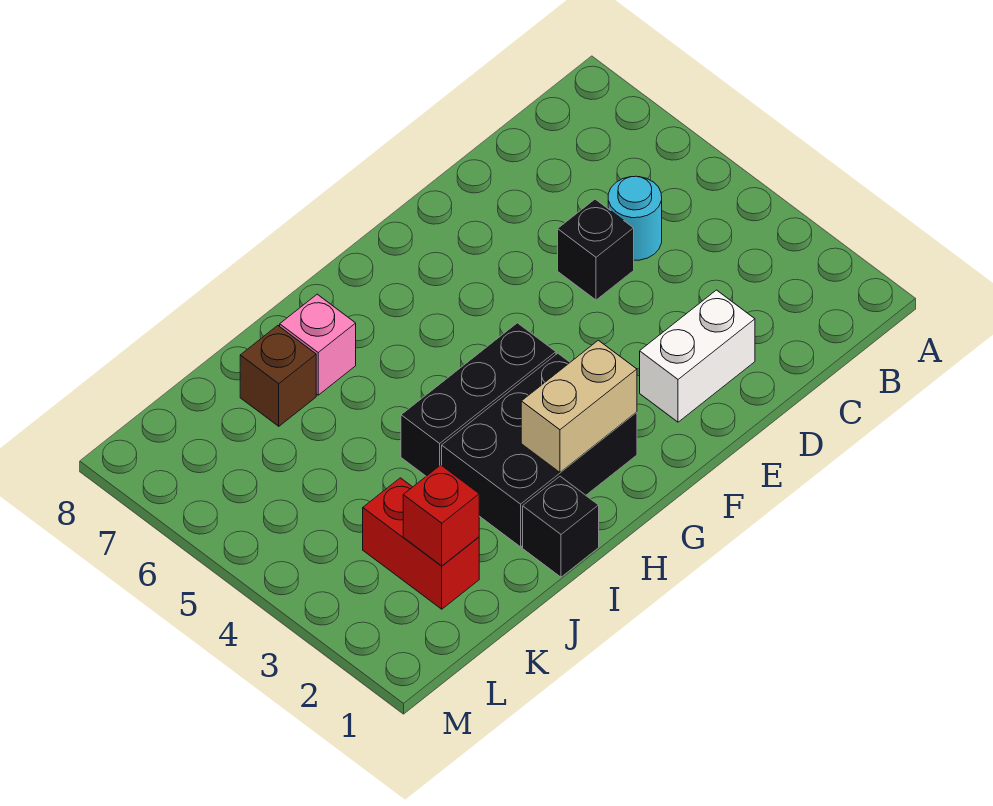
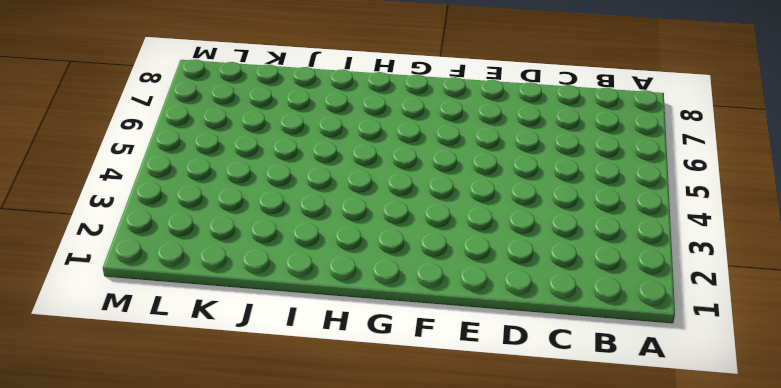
none -> cyan round brick C5 level 1
none -> white brick D2:E2 level 1

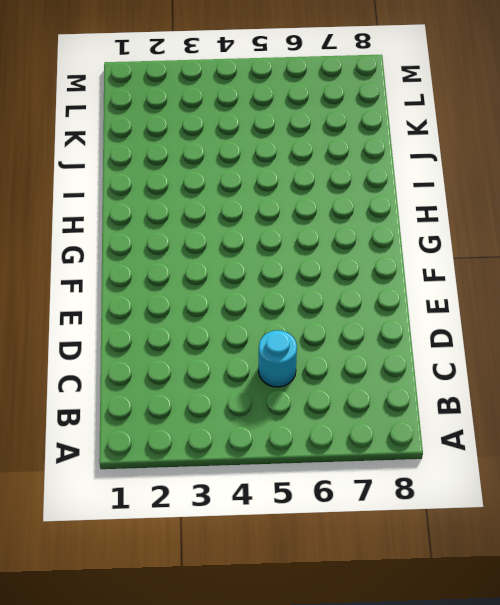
none -> white brick D2:E2 level 1
none -> black brick D5 level 1

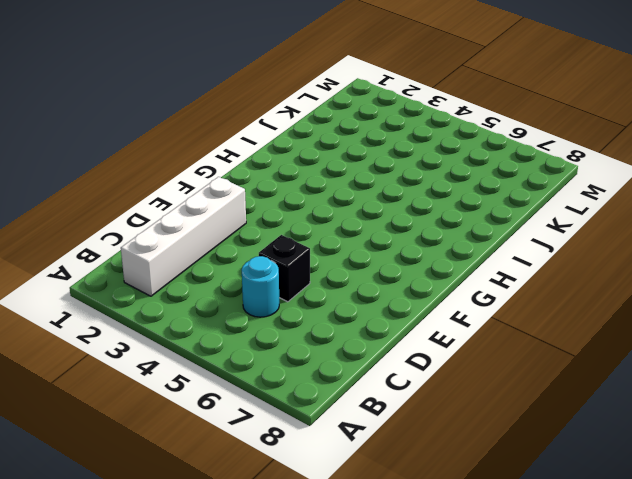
white brick B2:E2 level 1 -> white brick D2:E2 level 1
none -> black brick G2:I3 level 1
none -> black brick G4:I4 level 1

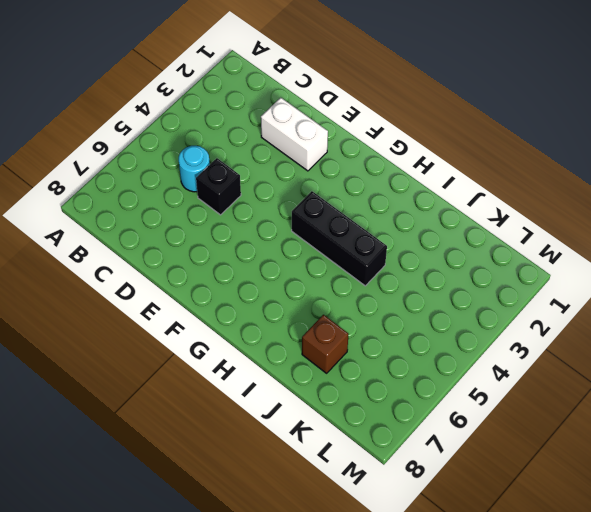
none -> black brick G2:I3 level 1
none -> black brick I1 level 1

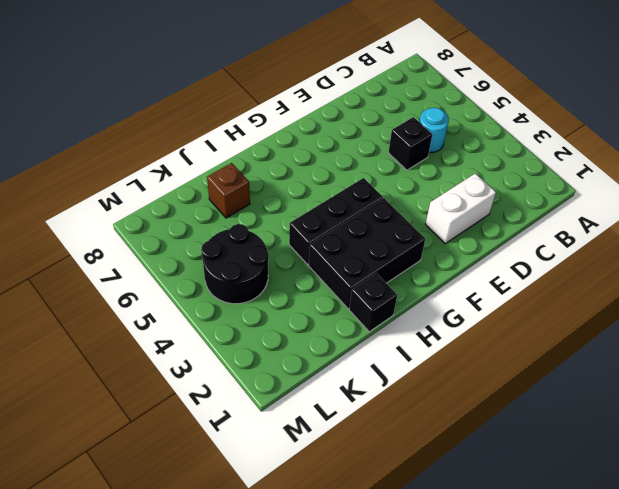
black round brick K4:L5 level 1 -> none
none -> pink brick I7 level 1
none -> red brick K2:K3 level 1

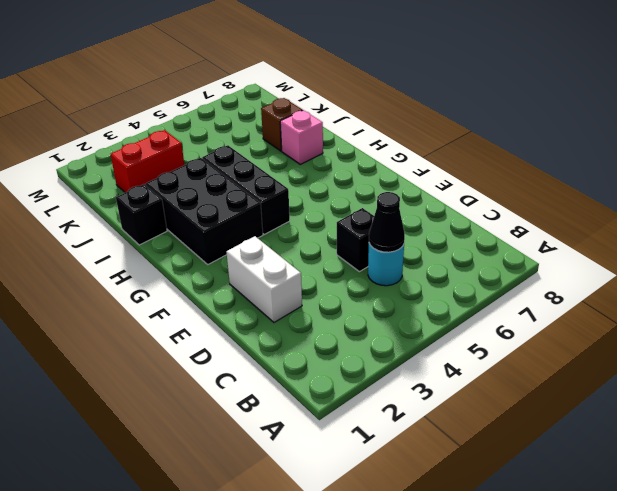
black cone C5 level 2 -> none
none -> tan brick G2:H2 level 2
none -> red brick K2 level 2

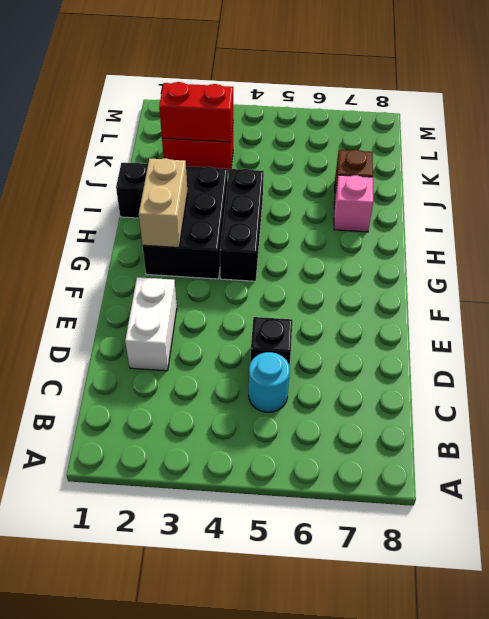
red brick K2:K3 level 2 -> red brick K2 level 2

